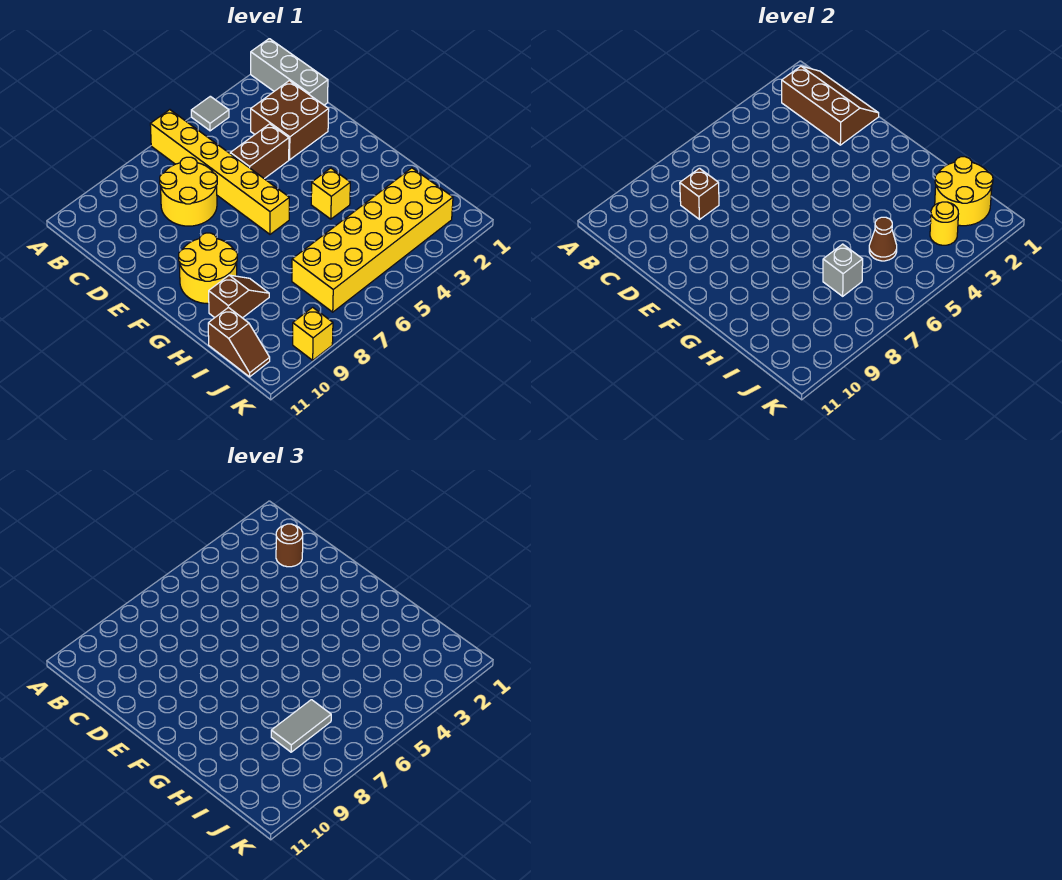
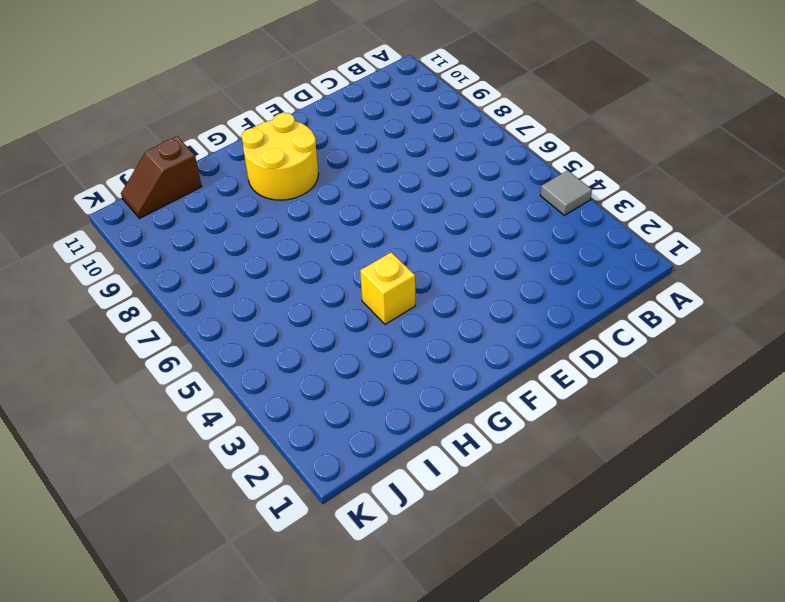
none -> grey brick A1:C1 level 1
none -> yellow brick A6:F6 level 1
none -> brown brick C2:D3 level 1

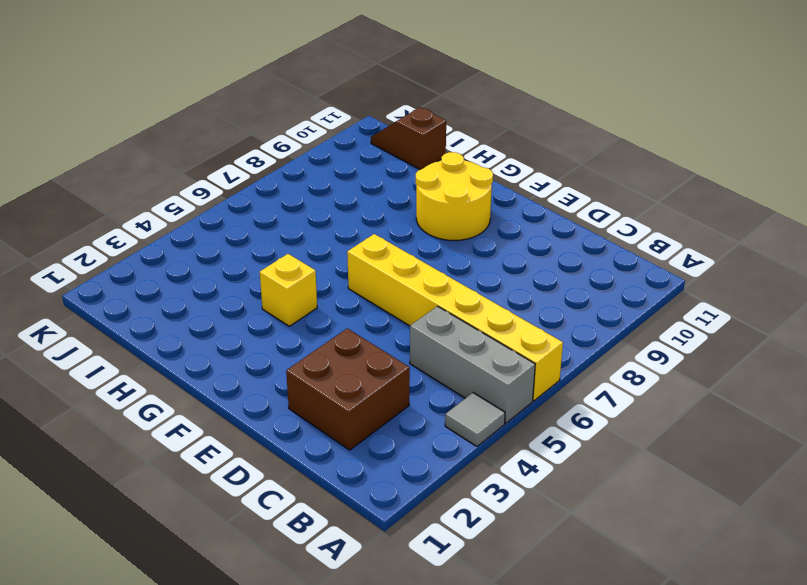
grey brick A5:C5 level 1 -> grey brick A1:C1 level 1
none -> yellow round brick C7:D8 level 1
none -> brown brick D4:D5 level 1
none -> brown slope H9:H10 level 1 top 10

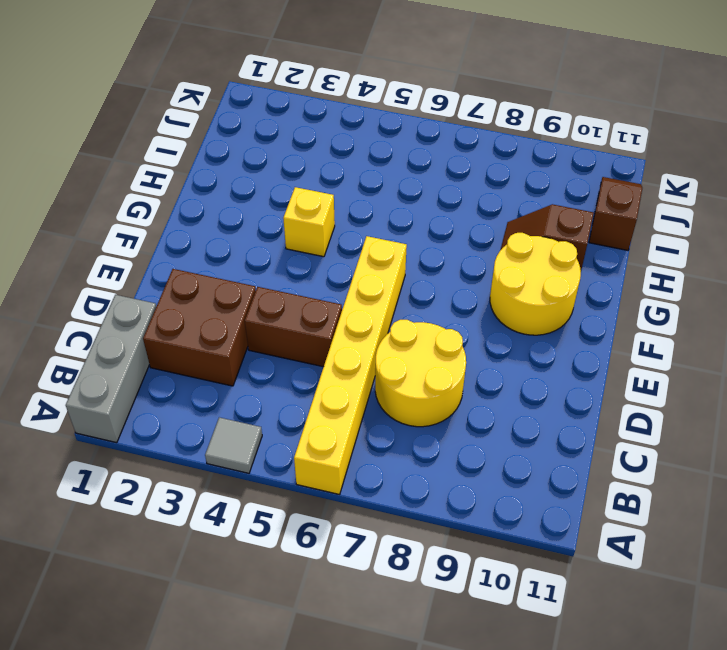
none -> yellow brick I2:J7 level 1
none -> yellow brick K9 level 1
none -> brown slope B1:D2 level 2 top 2

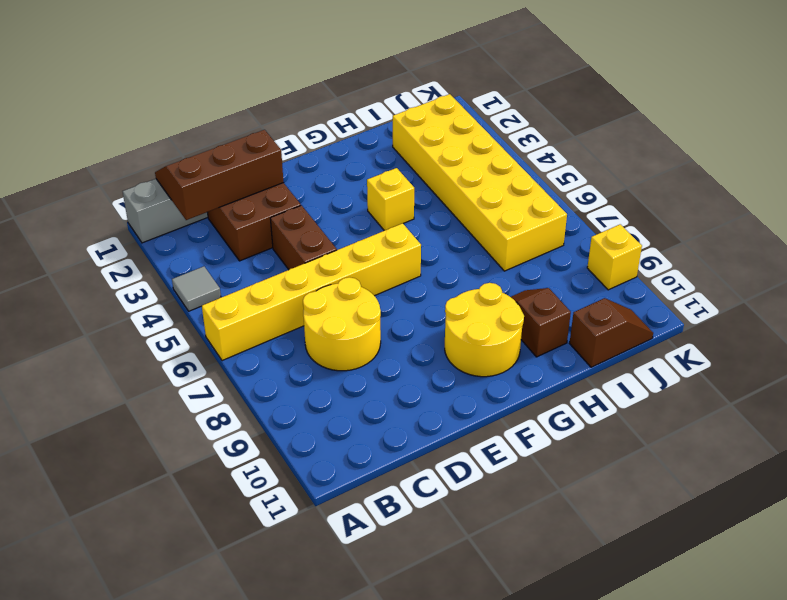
none -> brown brick C8 level 2
none -> yellow round brick I1:J2 level 2
none -> brown cone I5 level 2

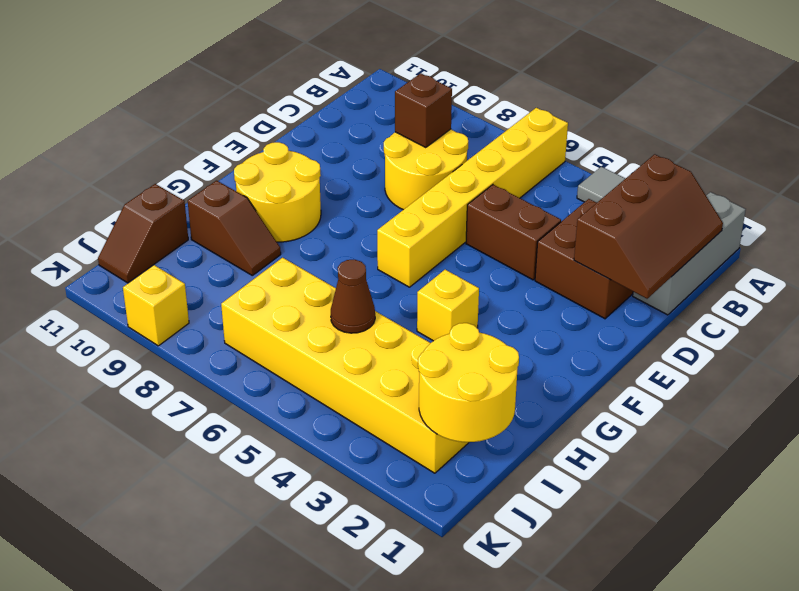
none -> grey brick I7 level 2
none -> yellow round brick J3 level 2
none -> brown round brick C2 level 3

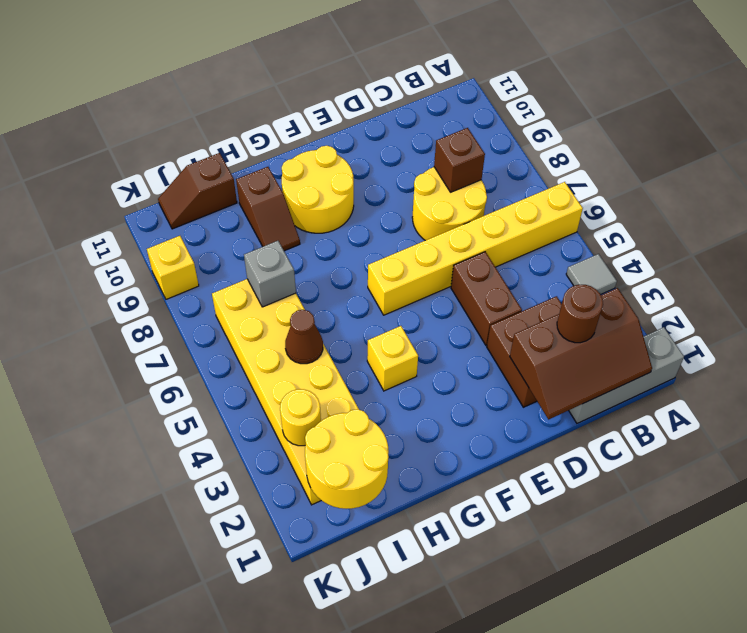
none -> grey tile I7:I8 level 3

